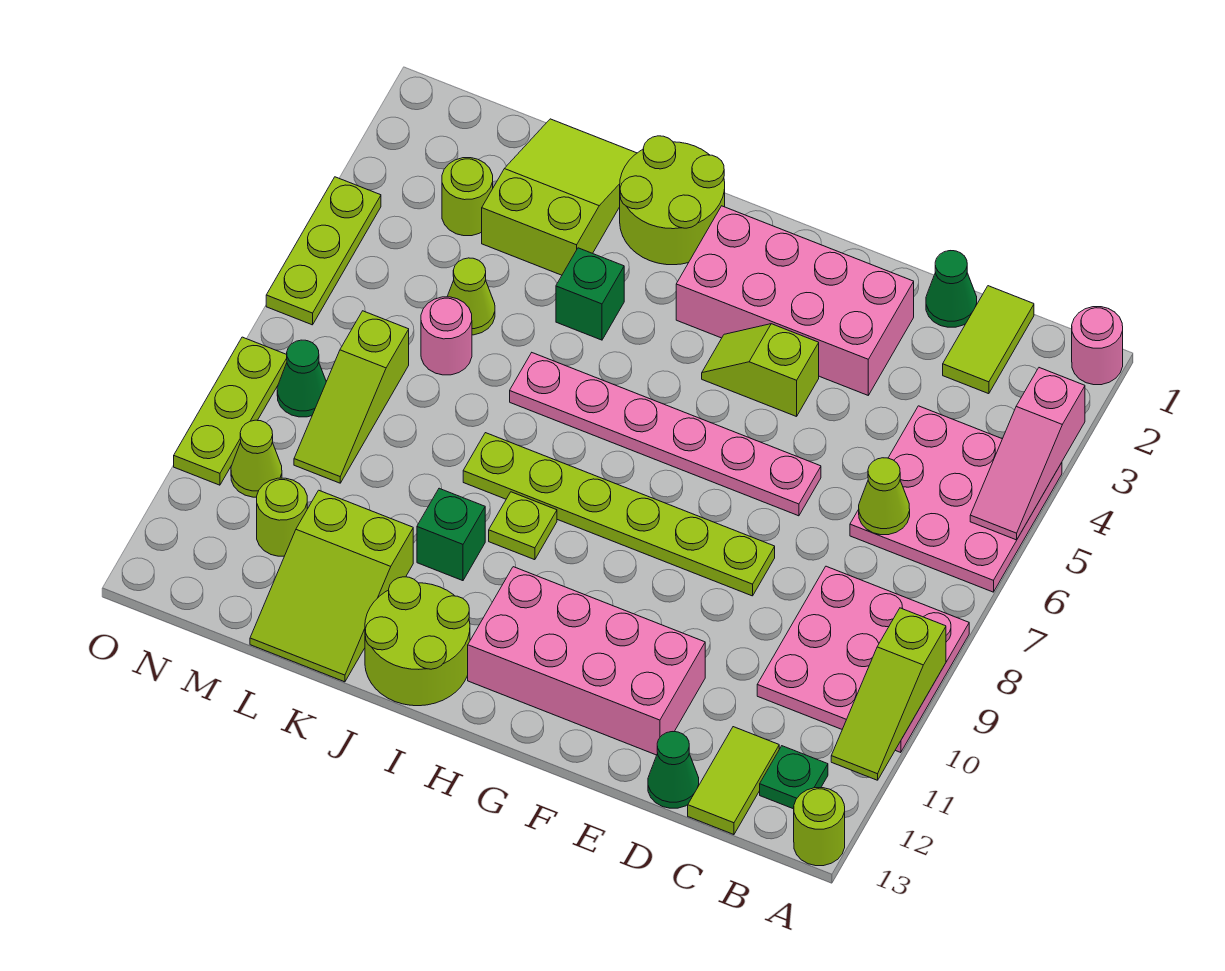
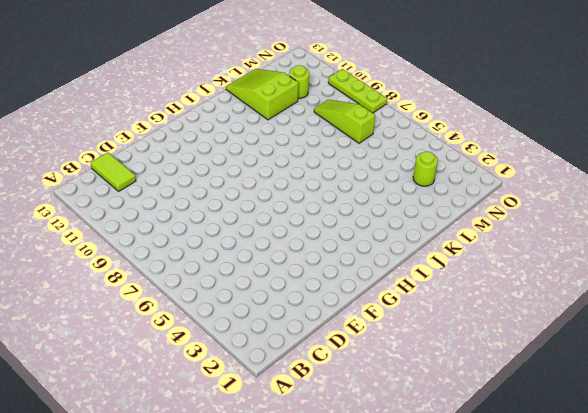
none -> pink round brick A1 level 1
none -> pink plate A4:C6 level 1
none -> pink plate A8:C10 level 1
none -> lime round brick A13 level 1

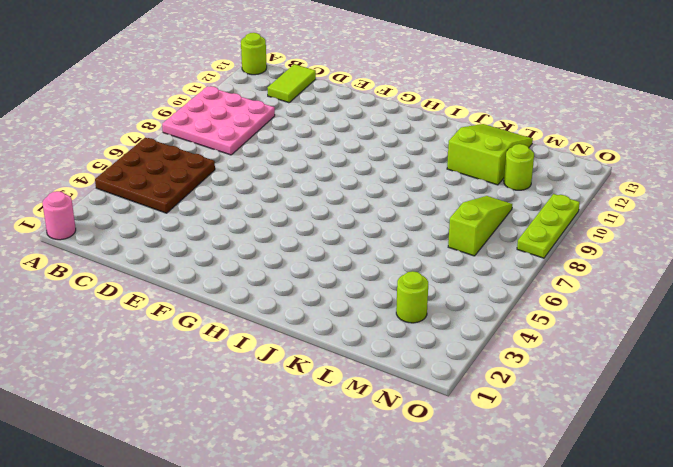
brown plate A4:C6 level 1 -> pink plate A4:C6 level 1
none -> green plate B12 level 1
none -> lime tile C1:C2 level 1
none -> green cone D1 level 1
none -> green cone D13 level 1

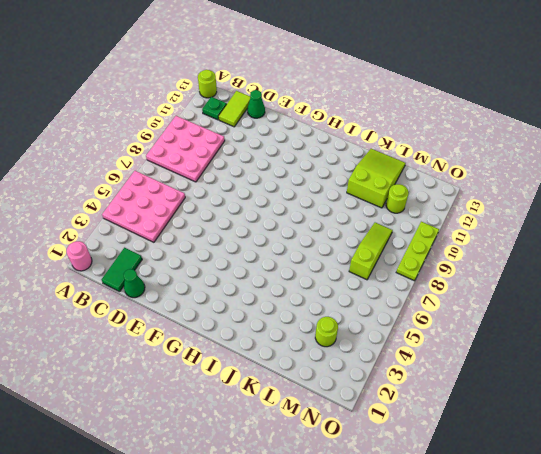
green tile C1:C2 level 1 -> lime tile C1:C2 level 1
none -> pink brick E2:H3 level 1
none -> pink plate E6:J6 level 1
none -> lime plate E8:J8 level 1
none -> pink brick E11:H12 level 1

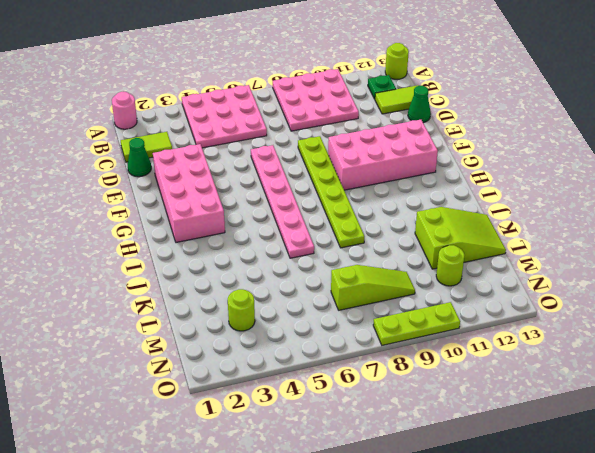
pink brick F9:G12 level 1 -> pink brick E11:H12 level 1
none -> lime slope F4:G4 level 1 top F
none -> lime round brick I1:J2 level 1
none -> lime plate I9 level 1
none -> lime round brick I12:J13 level 1

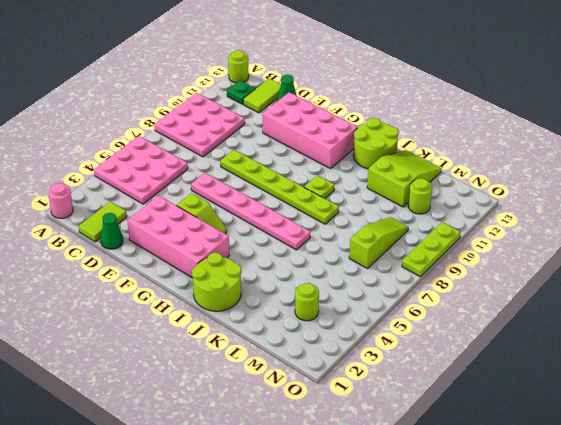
none -> green brick J4 level 1
none -> green brick J10 level 1
none -> lime slope K1:L3 level 1 top 3
none -> lime cone L5 level 1

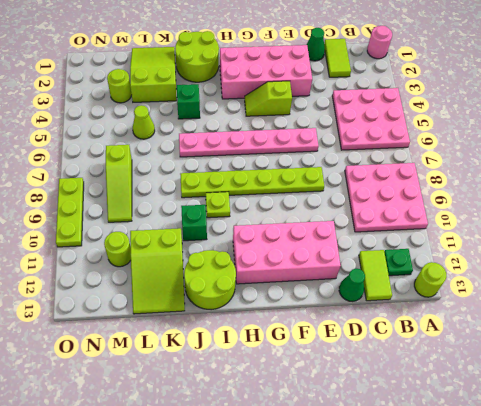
none -> pink round brick L6 level 1
none -> green cone N8 level 1
none -> lime cone N10 level 1
none -> lime plate O4:O6 level 1

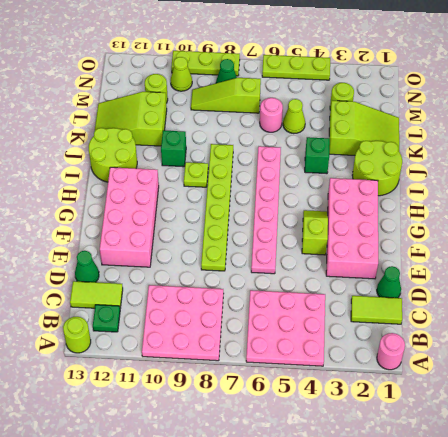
none -> pink slope A3:A5 level 2 top 3
none -> lime slope A9:A11 level 2 top 9
none -> lime cone C6 level 2

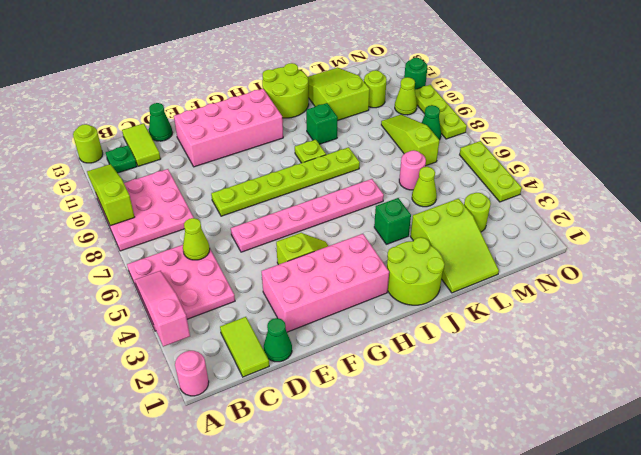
green round brick O11 level 1 -> none

